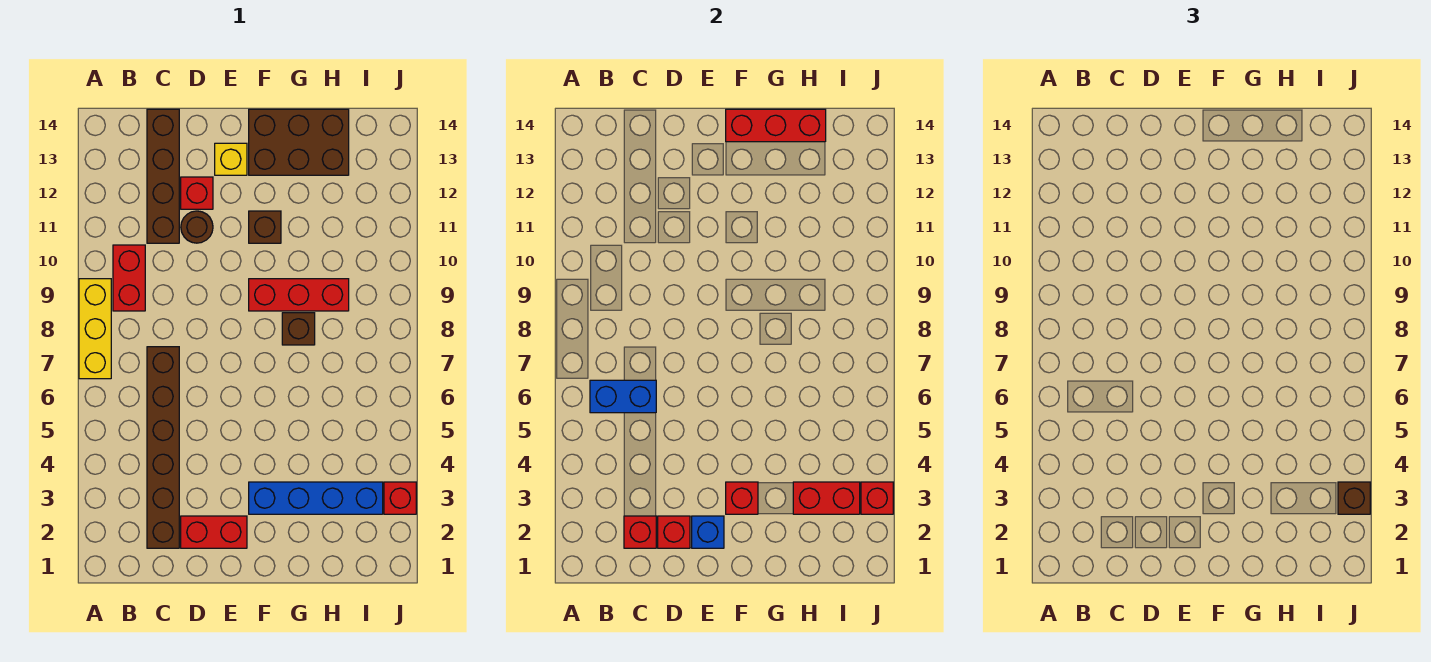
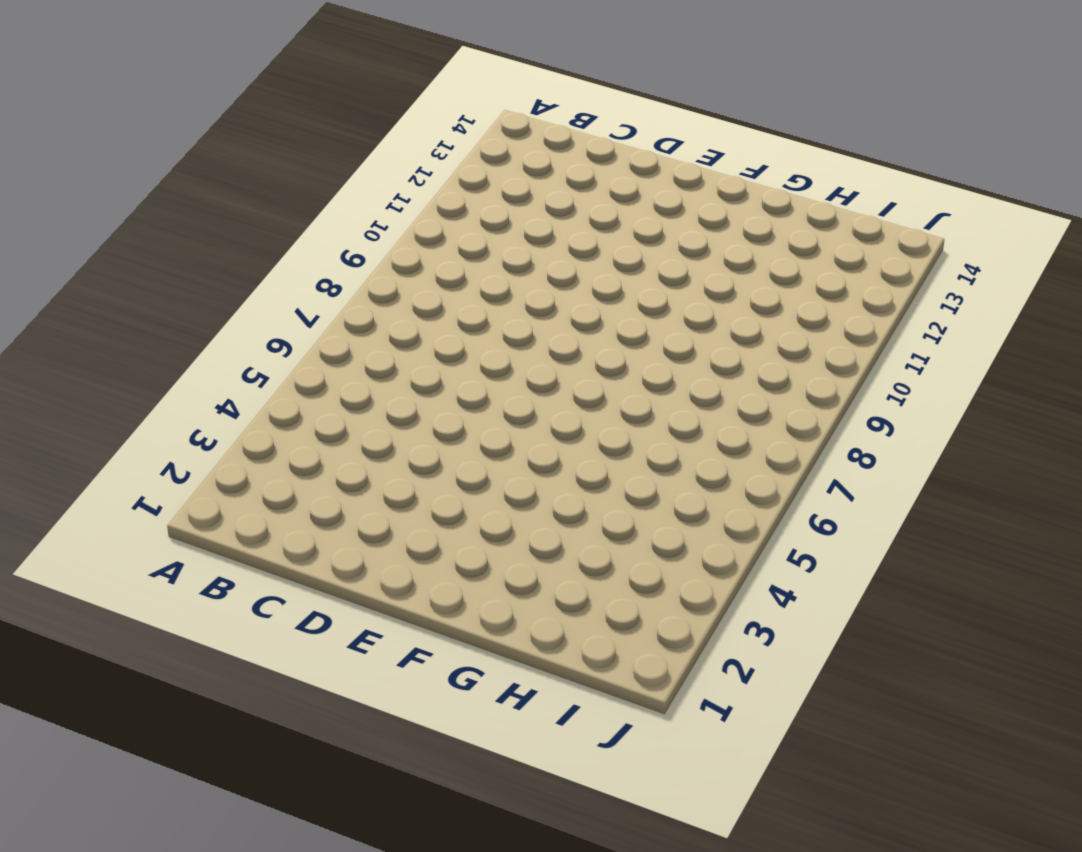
none -> yellow brick A7:A9 level 1
none -> red brick B9:B10 level 1
none -> brown brick C2:C7 level 1

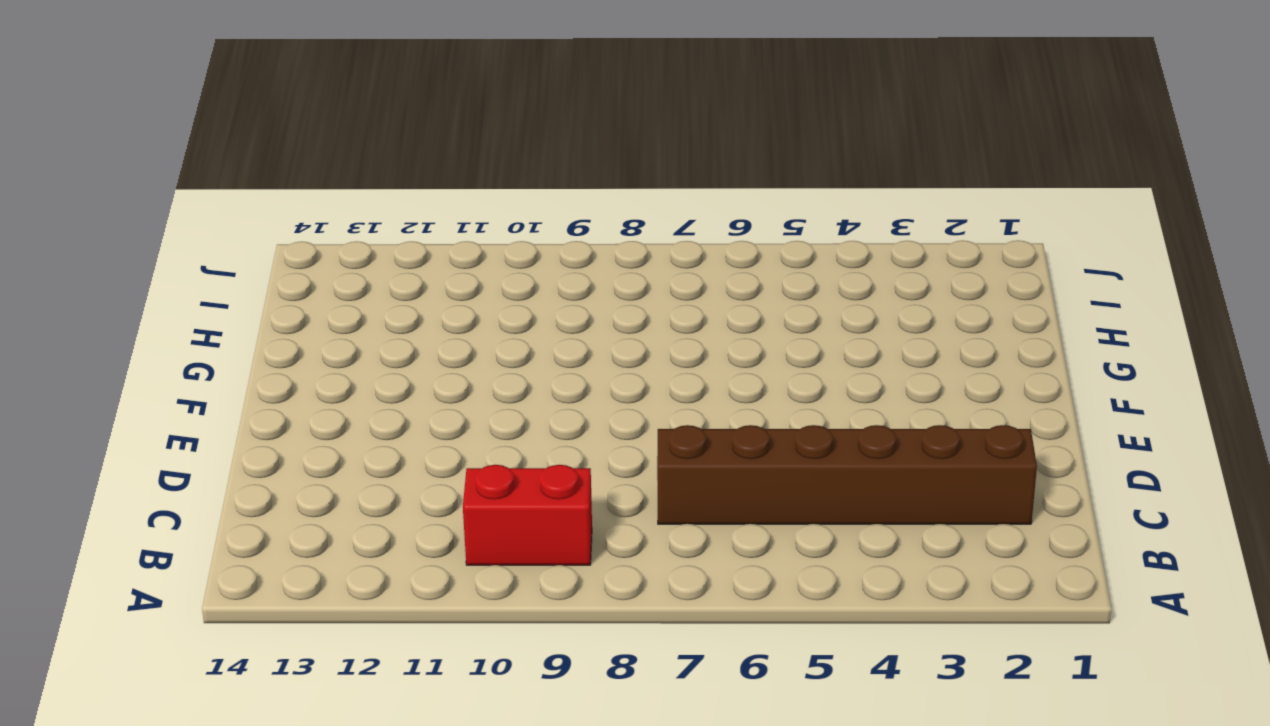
none -> yellow brick A7:A9 level 1
none -> brown brick C11:C14 level 1
none -> red brick D2:E2 level 1

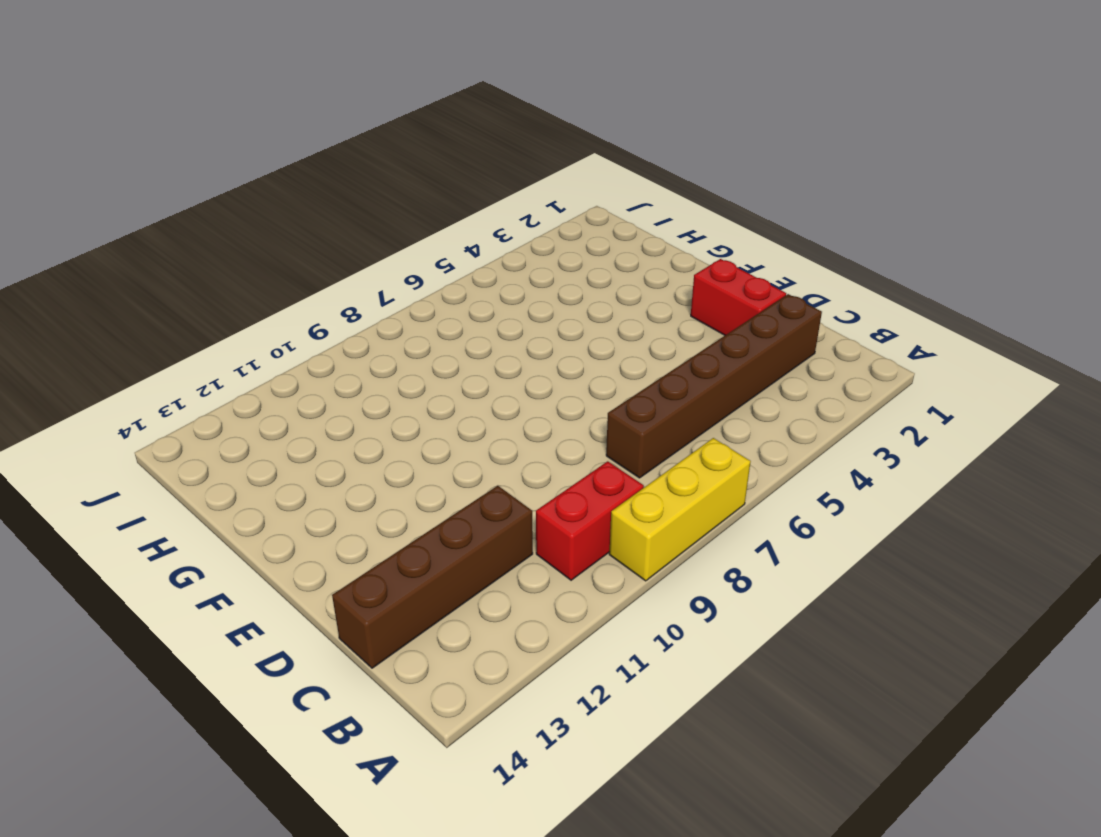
none -> brown round brick D11 level 1
none -> red brick D12 level 1
none -> yellow brick E13 level 1

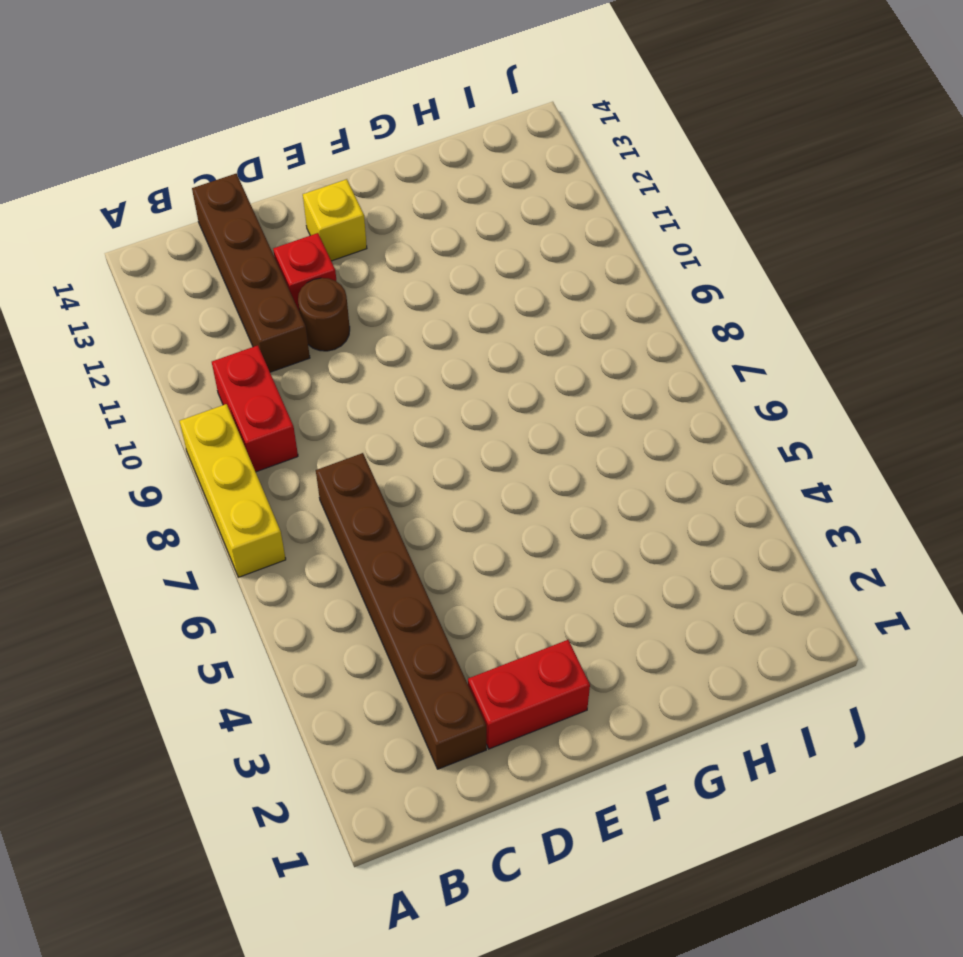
none -> blue brick F3:I3 level 1
none -> red brick F9:H9 level 1
none -> brown brick F11 level 1

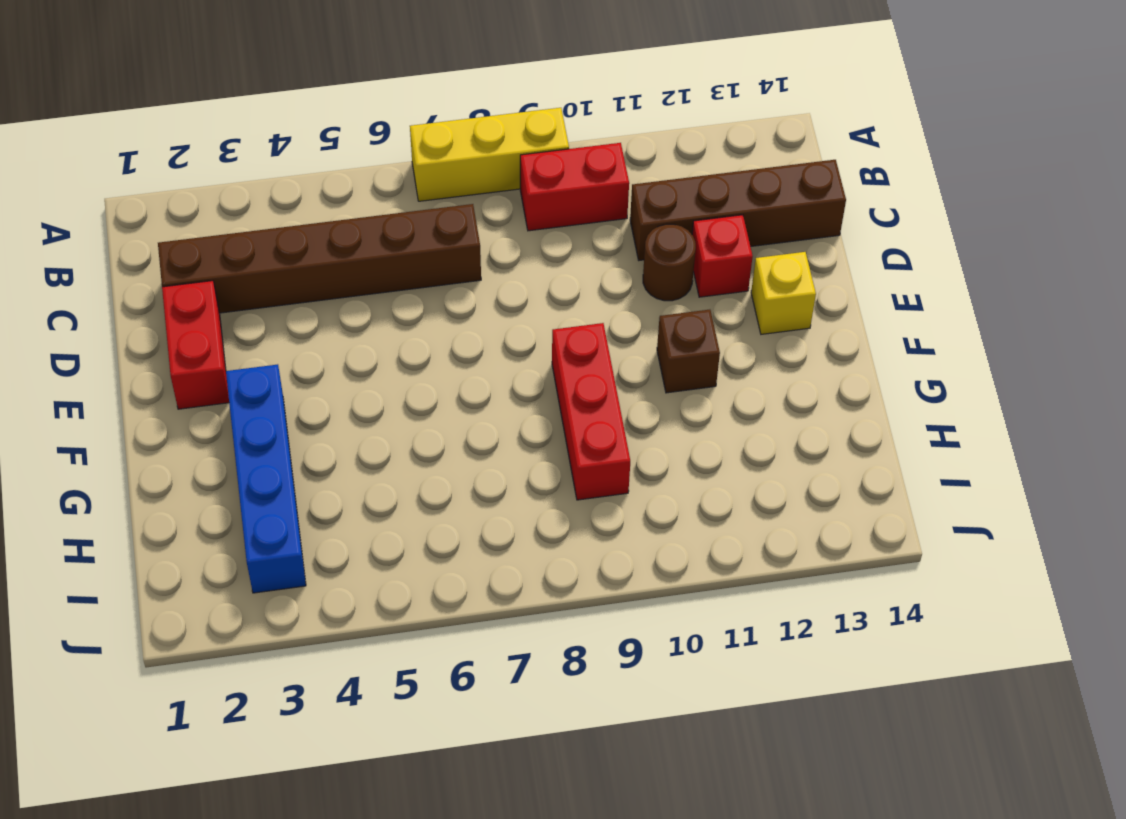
none -> brown brick F13:H14 level 1
none -> brown brick G8 level 1
none -> red brick J3 level 1

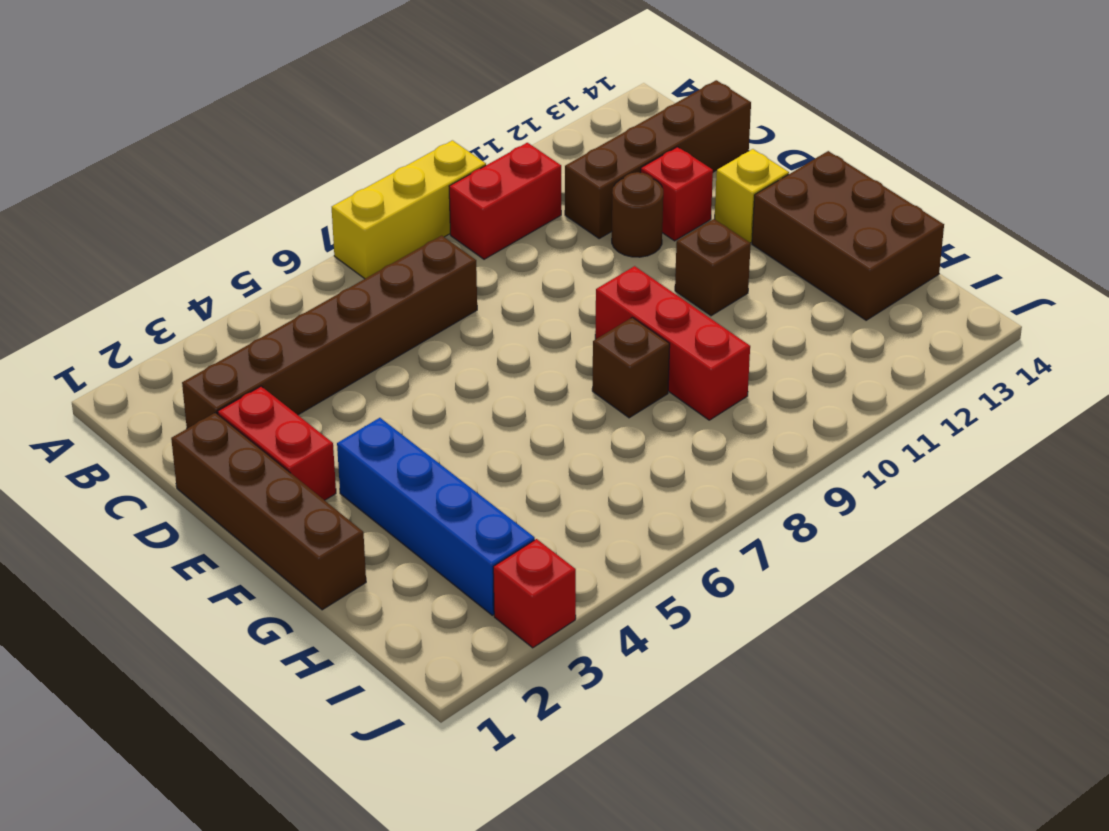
brown brick D1:G1 level 1 -> none
none -> blue brick B6:C6 level 2
none -> red brick C2 level 2
none -> red brick D2 level 2

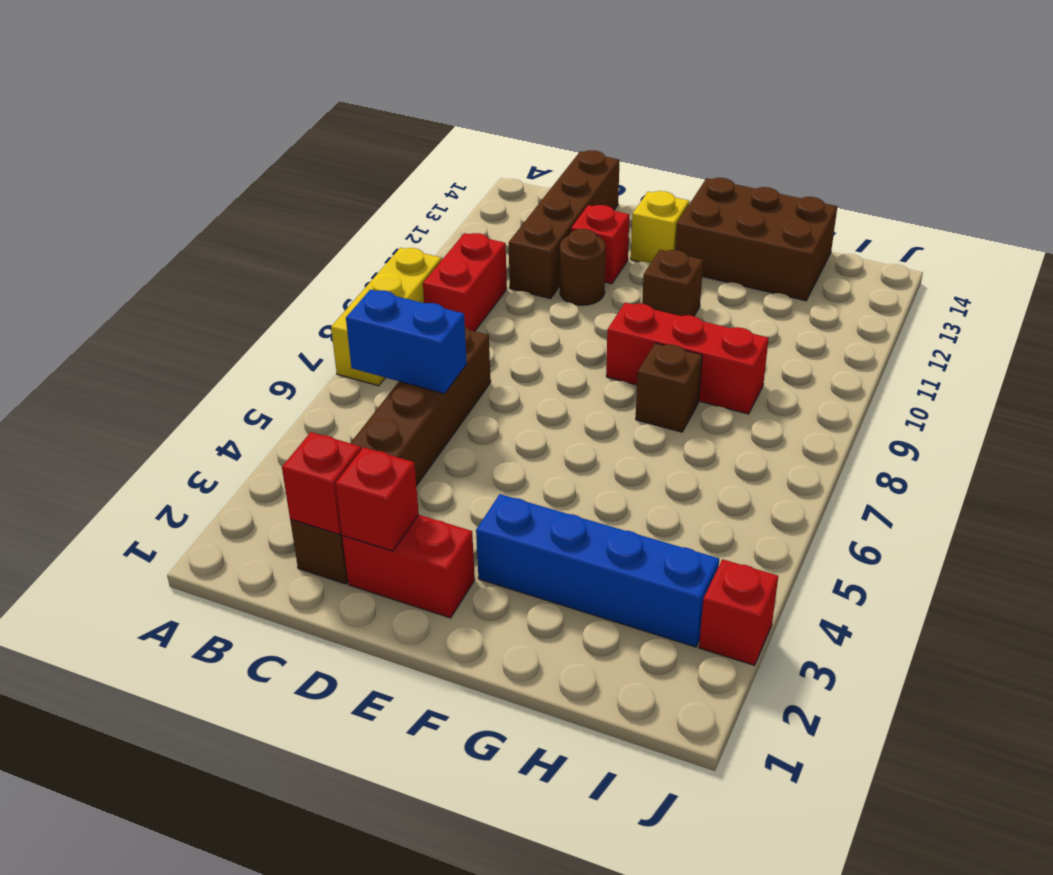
none -> blue brick E2 level 2
none -> red brick F3 level 2
none -> red brick F14:H14 level 2

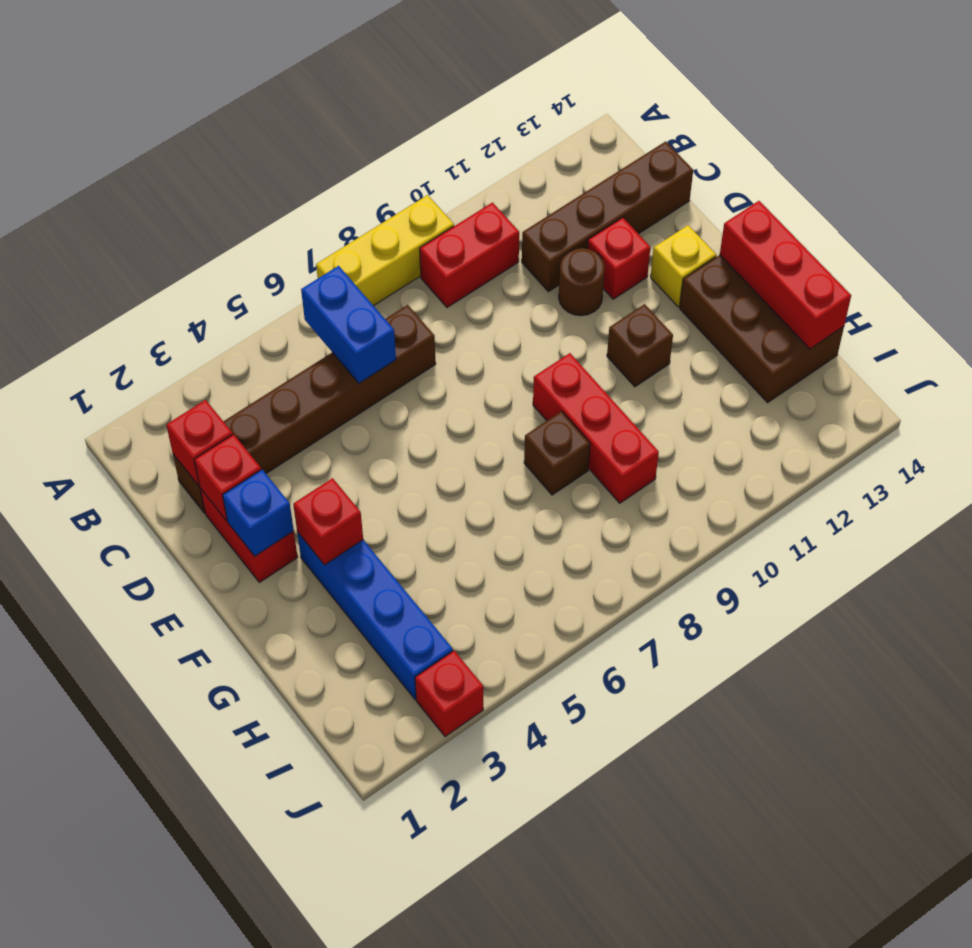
none -> red brick H3:I3 level 2
none -> red brick J3 level 2
none -> brown brick J3 level 3

